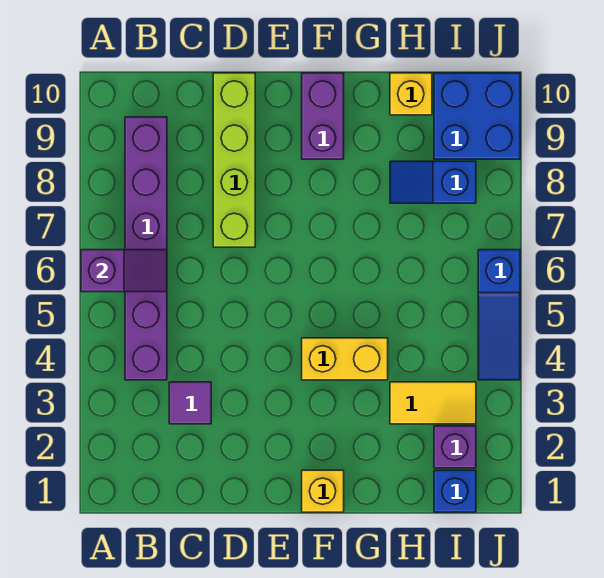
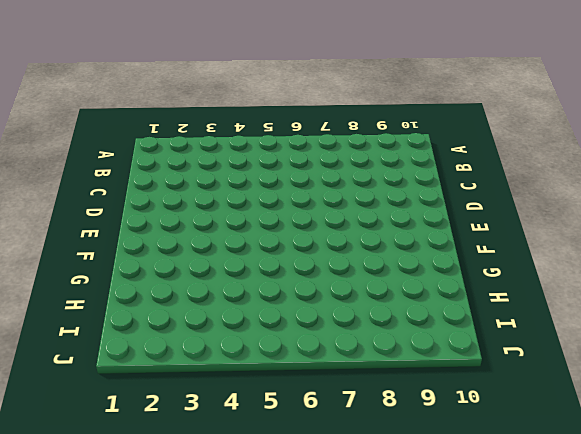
none -> purple brick B4:B9 level 1
none -> purple tile C3 level 1
none -> lime brick D7:D10 level 1

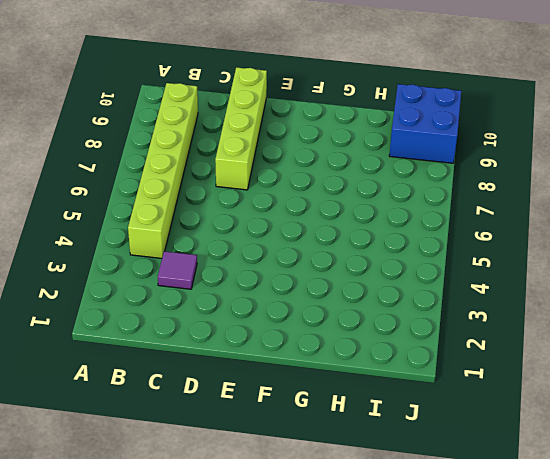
lime brick B4:B9 level 1 -> purple brick B4:B9 level 1
none -> yellow brick F1 level 1
none -> yellow brick F4:G4 level 1
none -> purple brick F9:F10 level 1

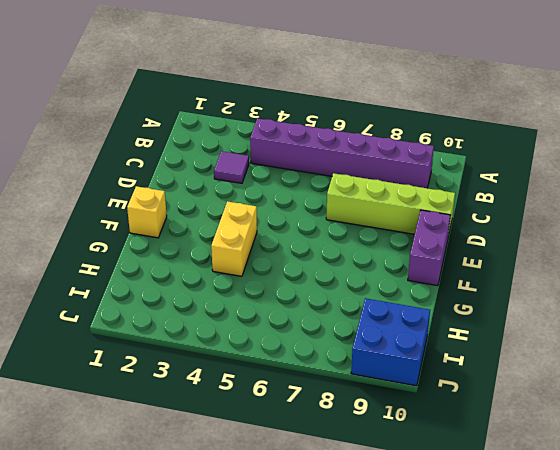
purple brick E10:F10 level 1 -> purple brick F9:F10 level 1
none -> yellow tile H3:I3 level 1
none -> blue slope H8:I8 level 1 top I
none -> yellow brick H10 level 1

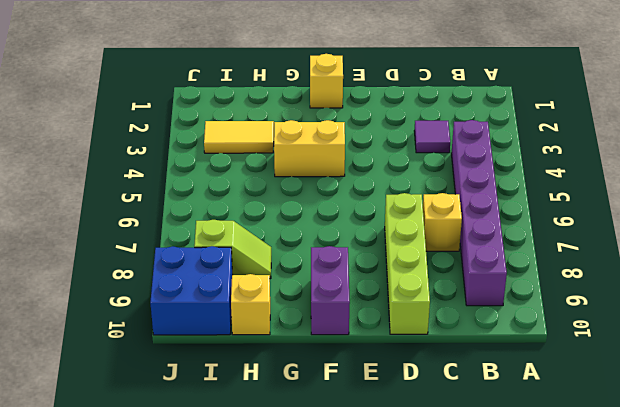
yellow brick C7 level 1 -> none
lime slope H8:I8 level 1 top I -> blue slope H8:I8 level 1 top I
none -> blue brick I1 level 1
none -> purple brick I2 level 1
none -> blue slope J4:J6 level 1 top 6

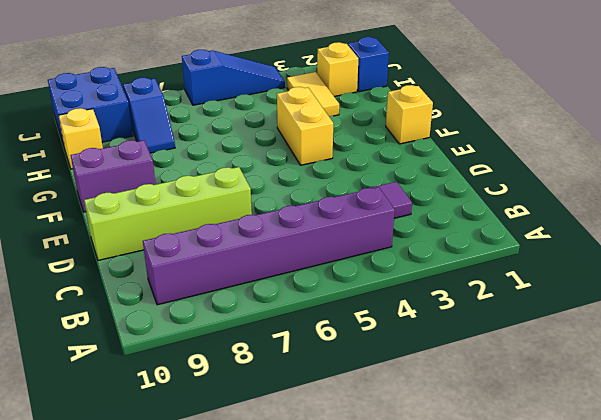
yellow brick I2 level 1 -> purple brick I2 level 1
none -> purple slope A6:B6 level 2 top A

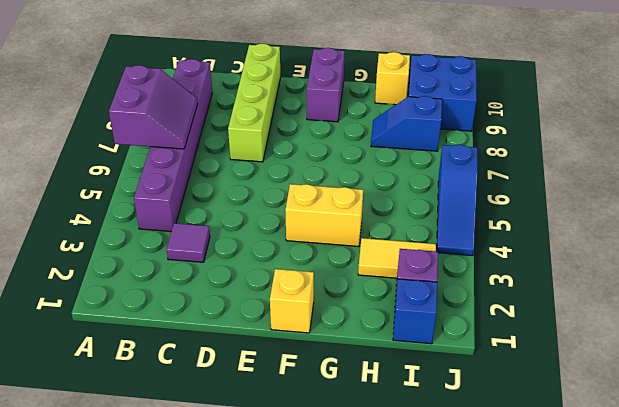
purple slope A6:B7 level 2 top A -> purple slope A6:B6 level 2 top A

